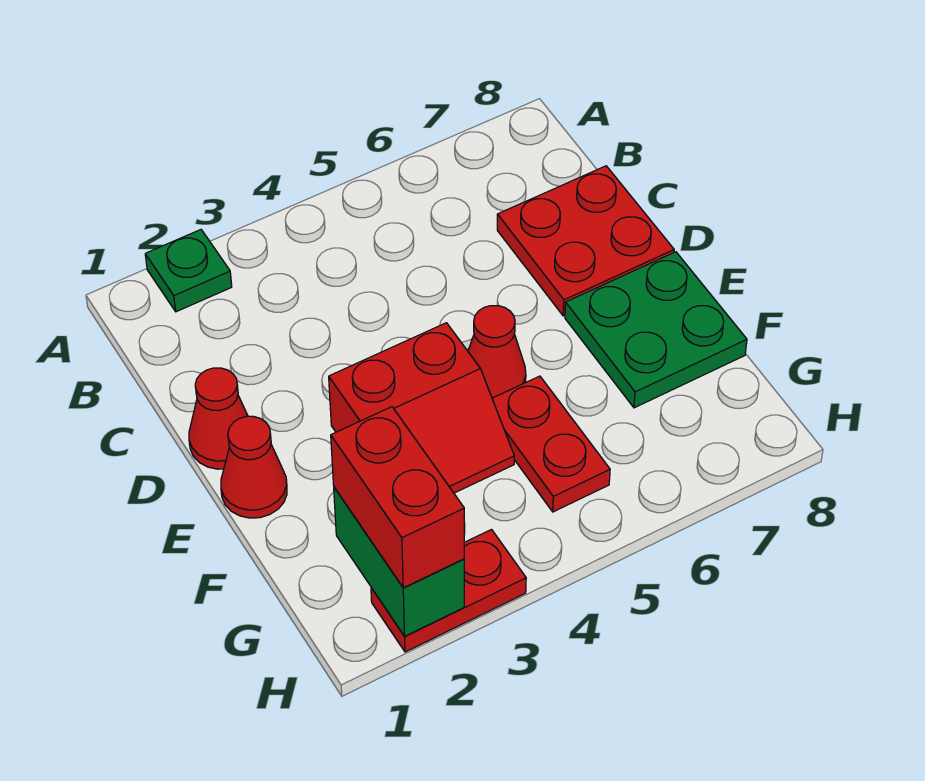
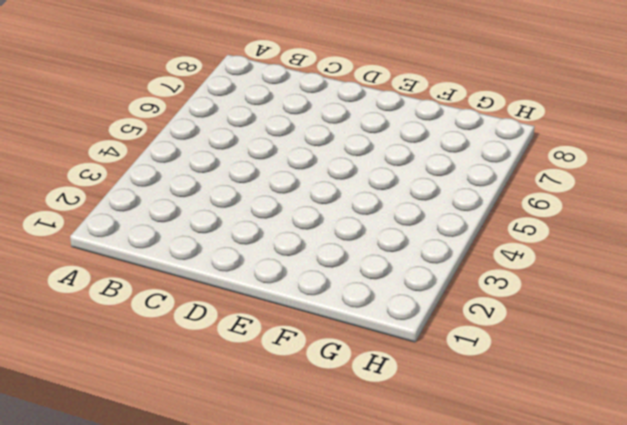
none -> green plate A2 level 1
none -> red plate C7:D8 level 1

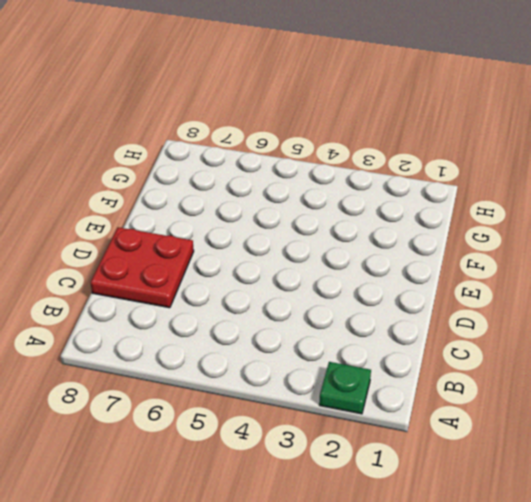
none -> red cone D1 level 1
none -> red cone E1 level 1

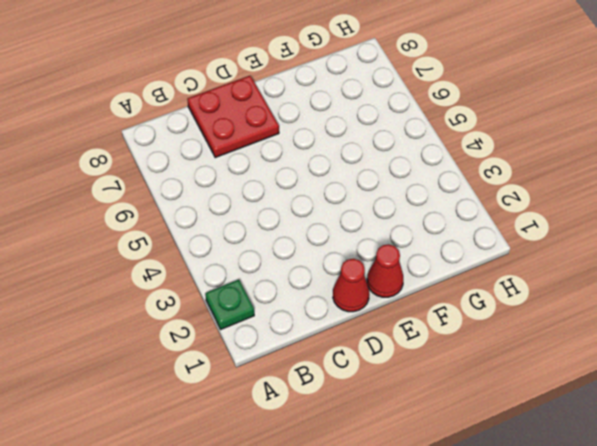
none -> red slope E3:F4 level 1 top E
none -> red cone E5 level 1

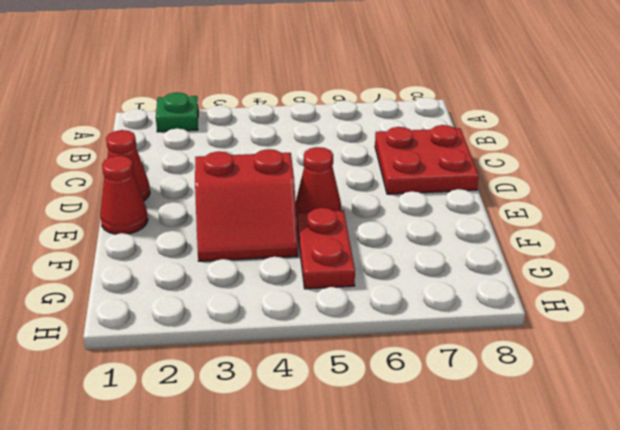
none -> green plate E7:F8 level 1
none -> red plate H2:H3 level 1

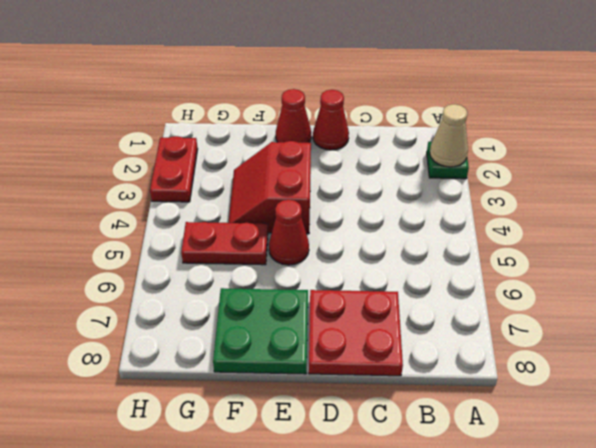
tan cone A2 level 2 -> none
none -> green brick G2:H2 level 2
none -> red brick G2:H2 level 3

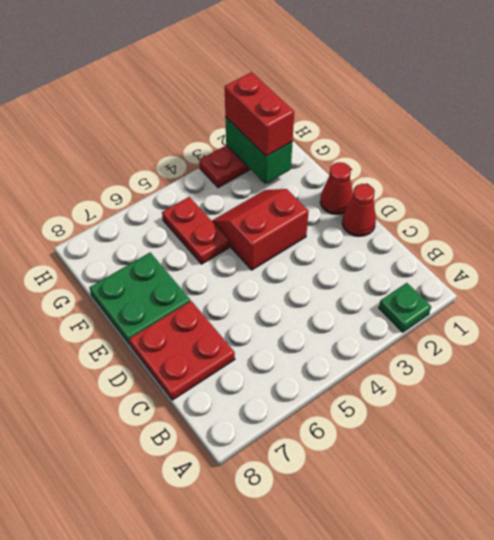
none -> red cone E5 level 1

